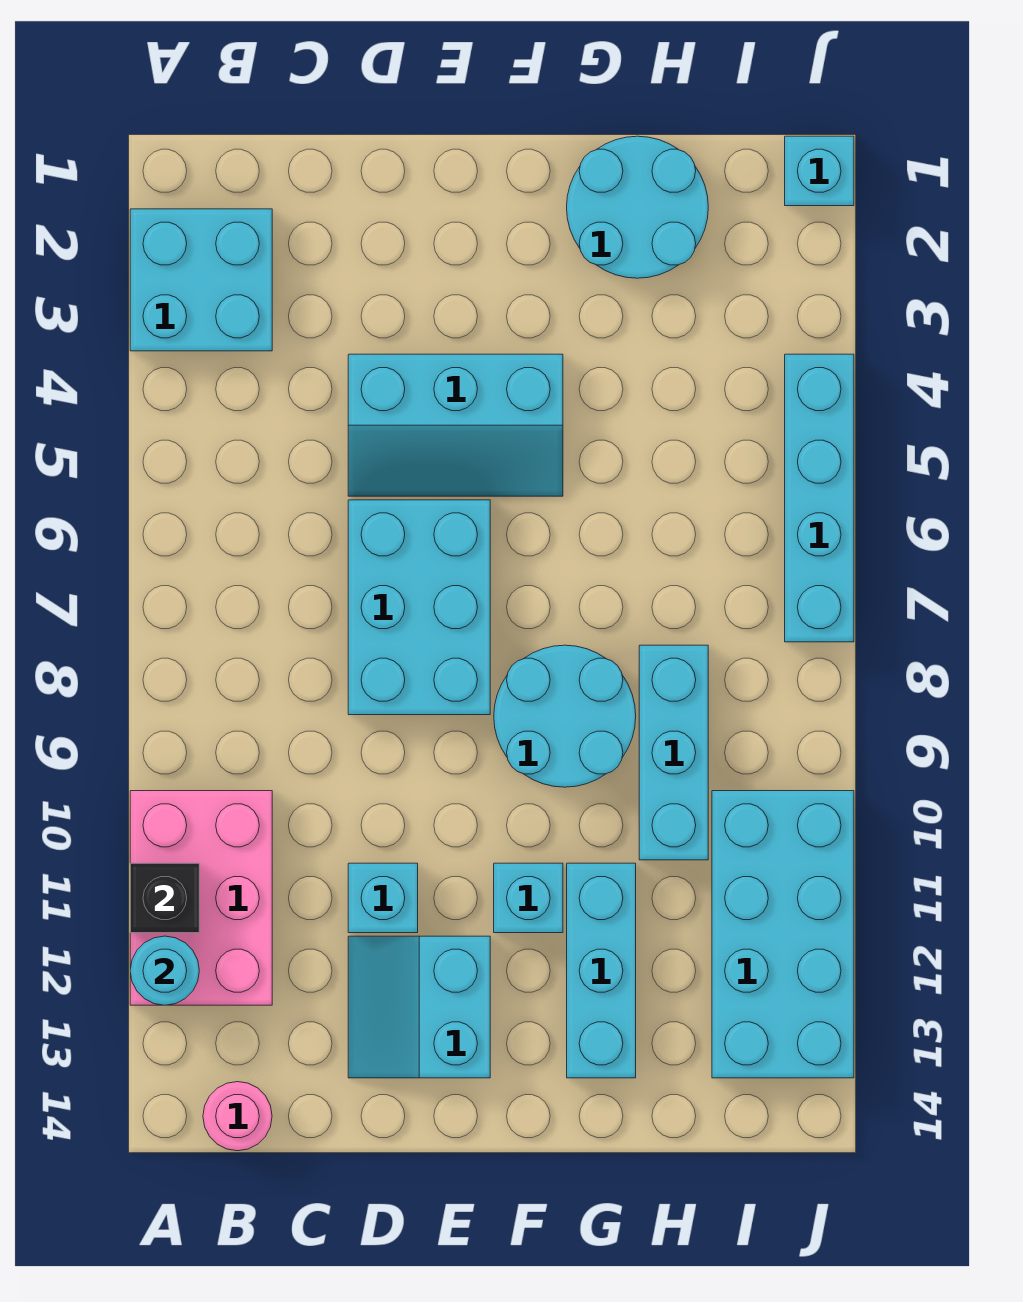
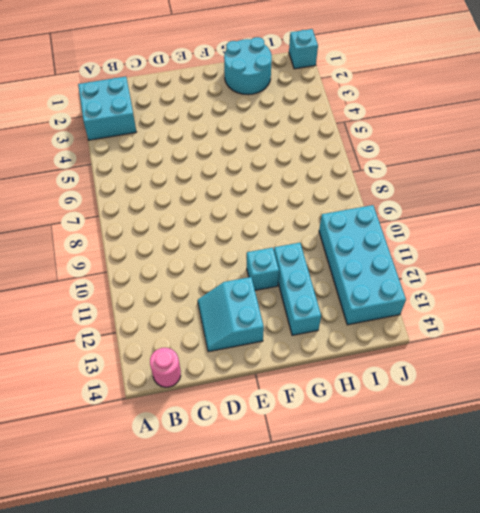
none -> pink brick A10:B12 level 1
none -> cyan slope D4:F5 level 1 top 4
none -> cyan brick D6:E8 level 1

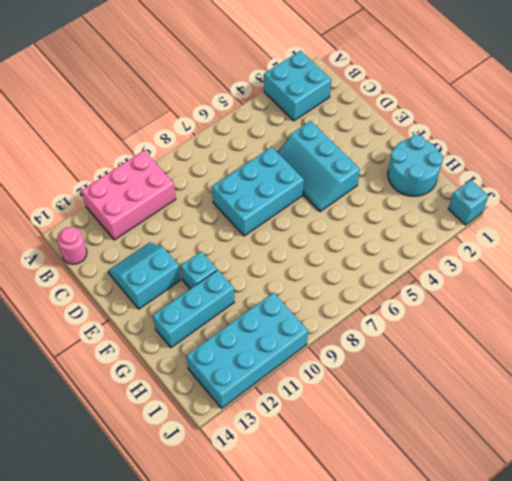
none -> cyan brick D11 level 1
none -> cyan round brick F8:G9 level 1
none -> cyan brick H8:H10 level 1

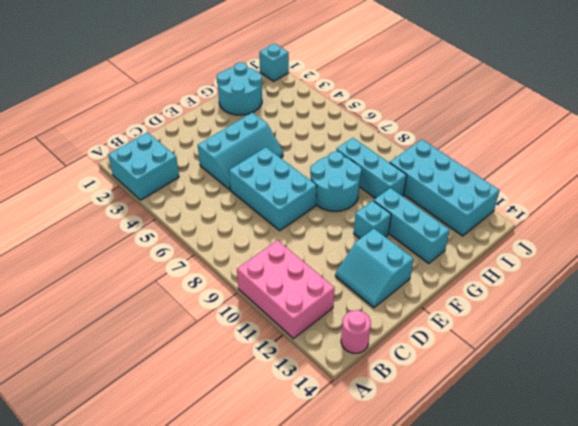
none -> cyan brick D11 level 1
none -> cyan brick J4:J7 level 1
none -> black brick A11 level 2

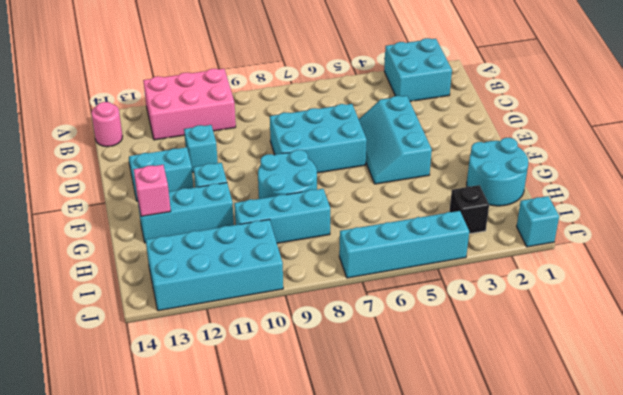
pink brick G13 level 2 -> none
black brick I3 level 1 -> black brick A11 level 2
none -> cyan round brick A12 level 2

